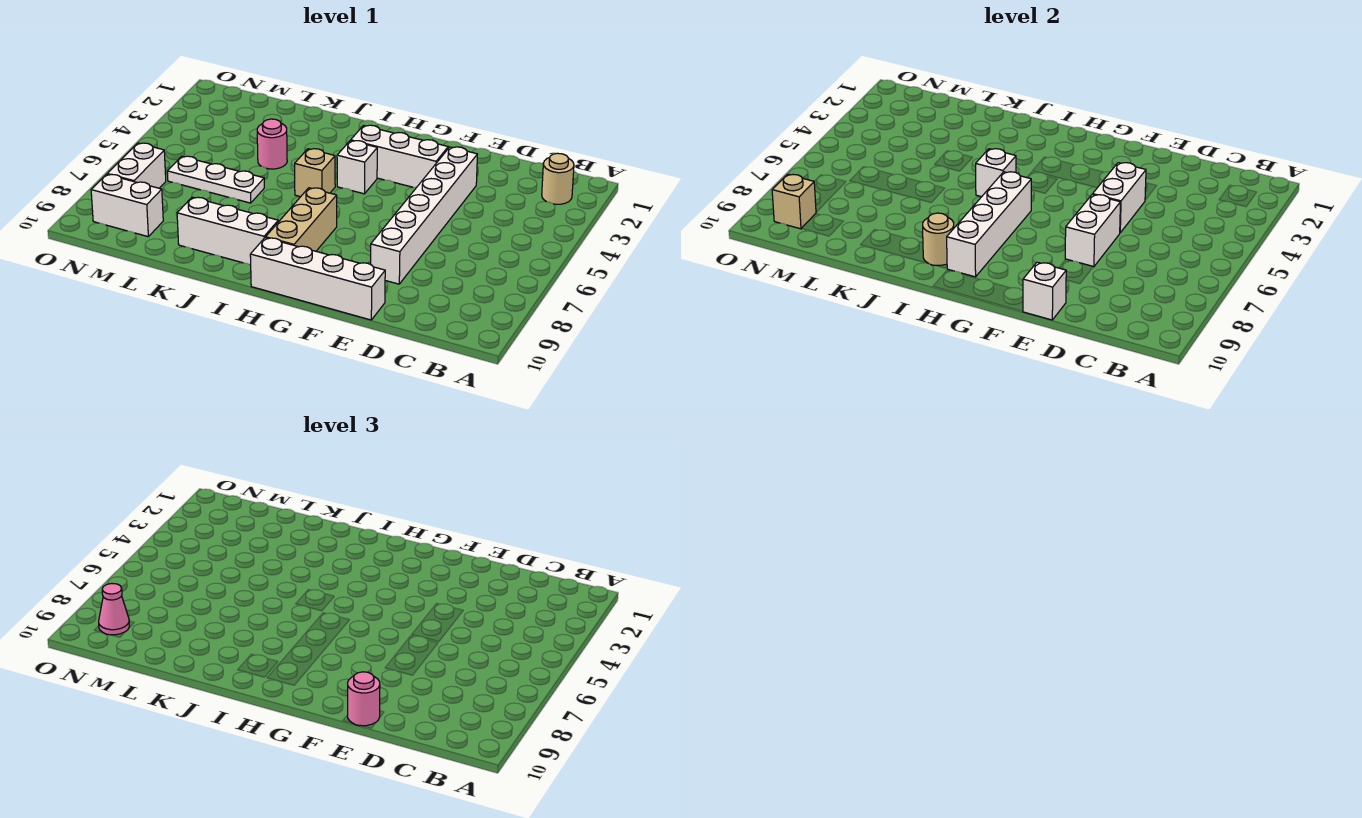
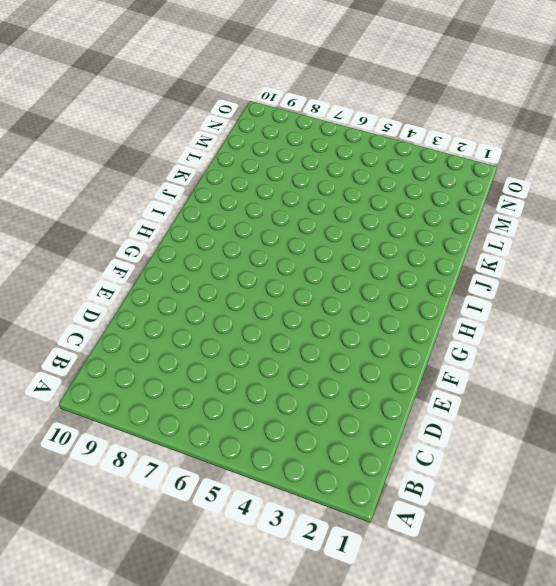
none -> tan round brick B2 level 1
none -> white brick E3:E8 level 1
none -> white brick E10:H10 level 1

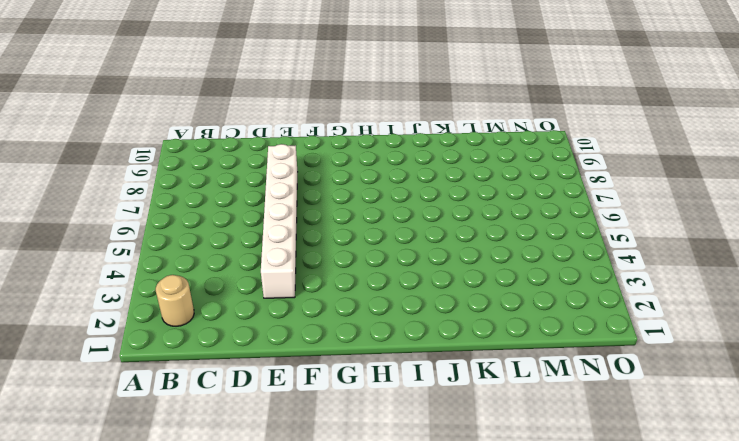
none -> white brick E10:H10 level 1
none -> white brick F3:H3 level 1
none -> white brick H4 level 1

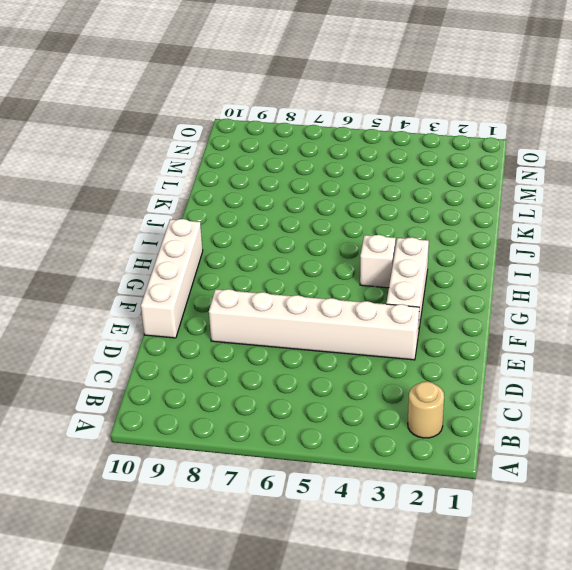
none -> tan brick H7:H9 level 1
none -> tan brick I5 level 1
none -> white brick I9:K9 level 1

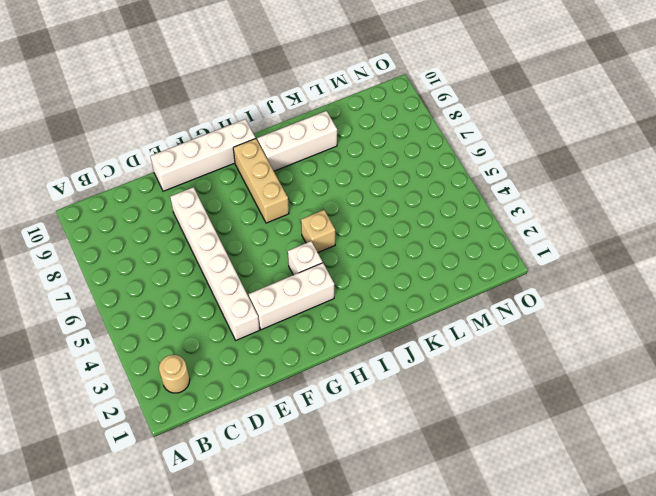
none -> pink round brick K4 level 1
none -> white plate K6:M6 level 1
none -> white brick M9:N9 level 1

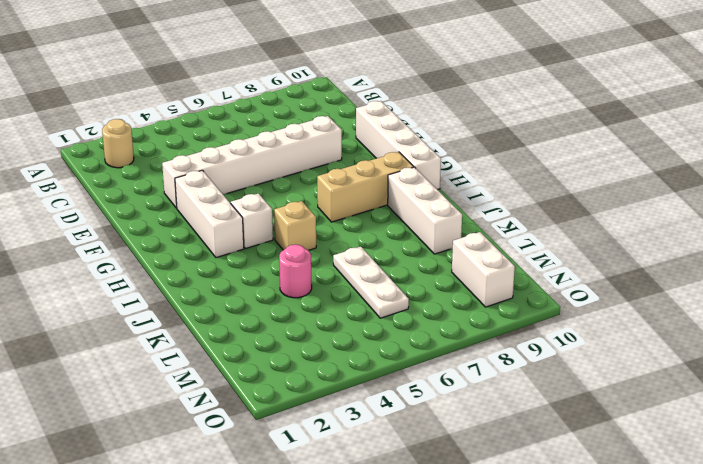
none -> white brick N7:N8 level 1
none -> white brick E4:E5 level 2
none -> white brick E6:E7 level 2

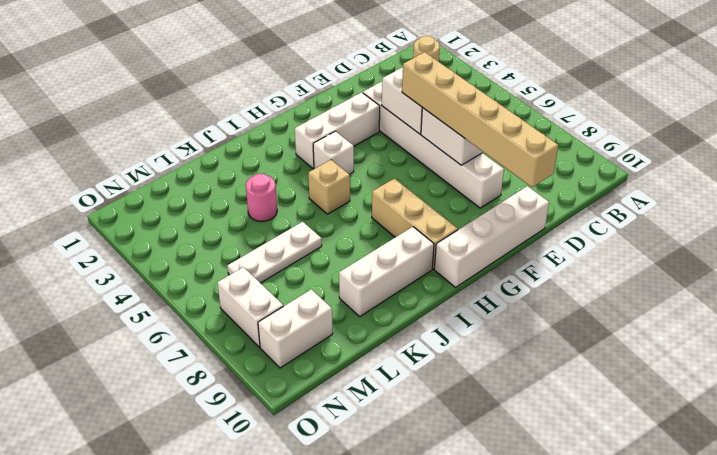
tan brick E5:E10 level 3 -> pink round brick E10 level 3
none -> white brick E10 level 2
none -> white brick H6:H9 level 2
none -> white brick I5 level 2

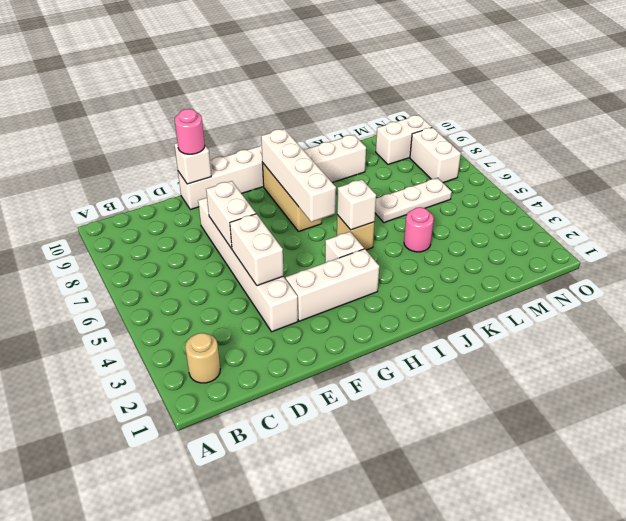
none -> tan round brick I9 level 2
none -> tan brick N9 level 2
none -> pink cone N9 level 3

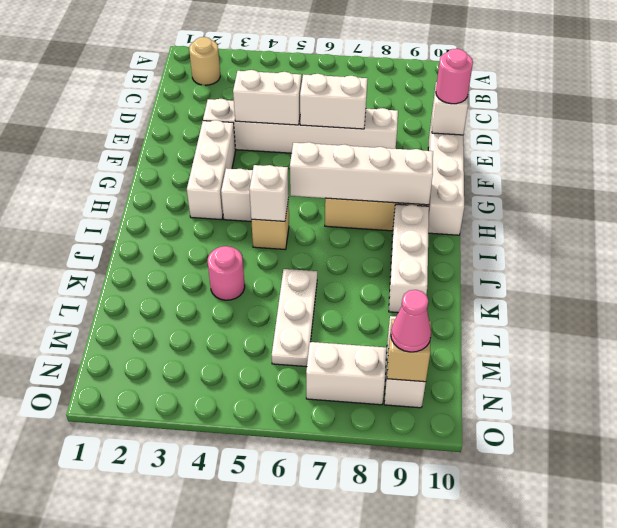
none -> tan round brick I9 level 2

